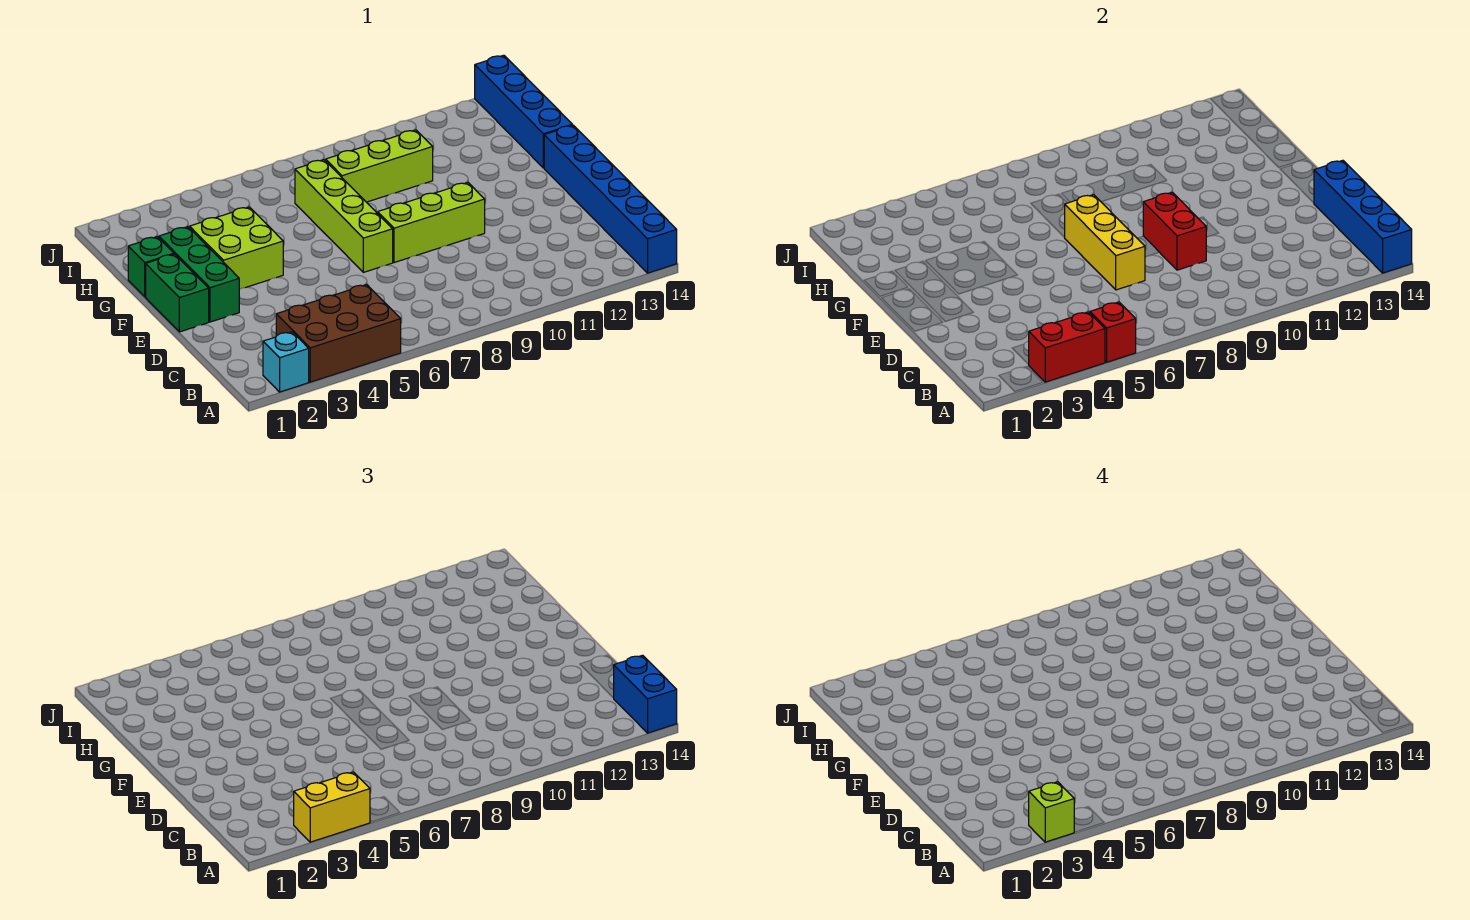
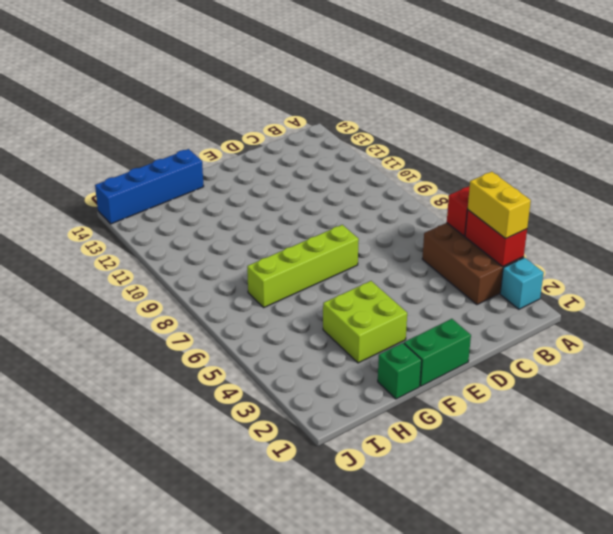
none -> blue brick A14:F14 level 1
none -> green brick E2:G2 level 1
none -> lime brick E8:E10 level 1

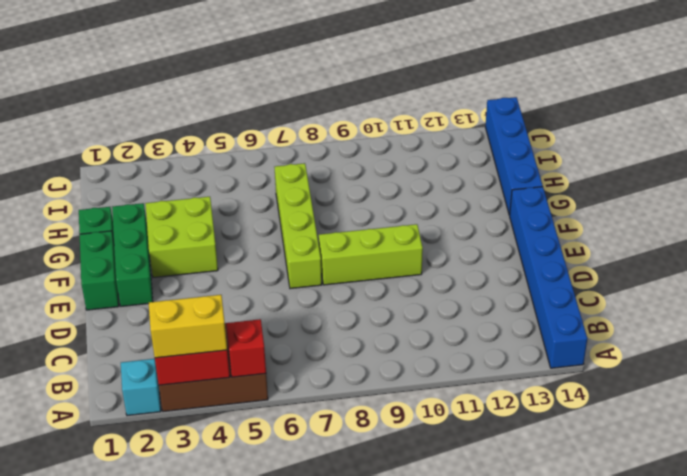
none -> lime brick H8:H10 level 1
none -> blue brick A14:D14 level 2
none -> yellow brick D7:F7 level 2

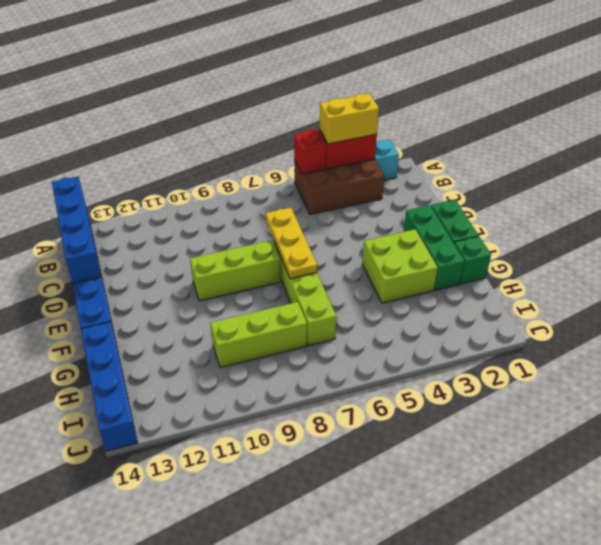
yellow plate D7:F7 level 2 -> yellow brick D7:F7 level 2
none -> red brick D9:E9 level 2
none -> blue brick A14:B14 level 3
none -> lime brick A3 level 4

